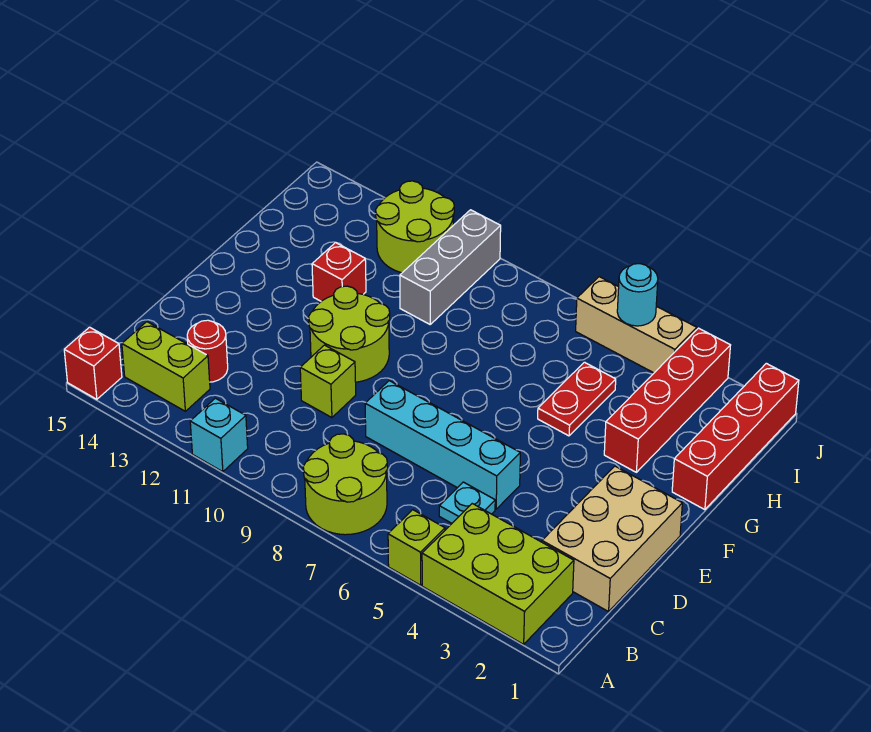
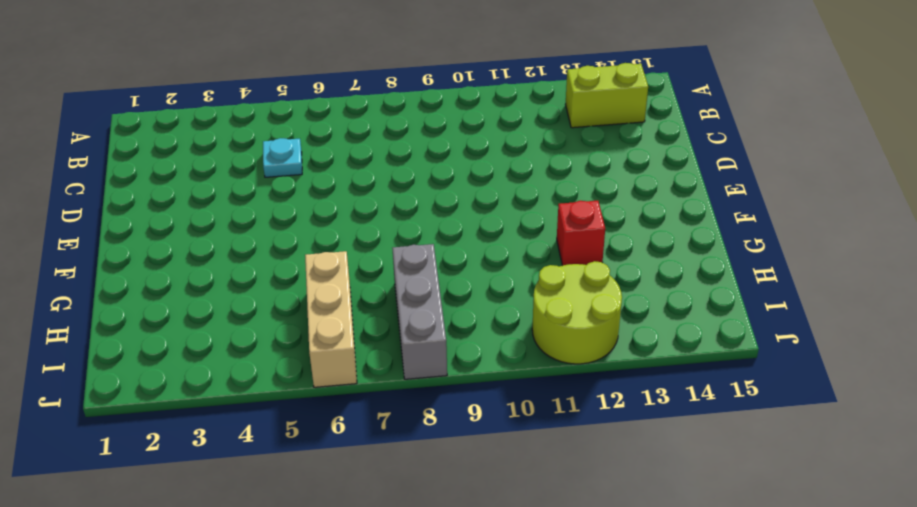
tan brick H6:J6 level 1 -> tan brick J4:J6 level 1
grey brick H8:J8 level 1 -> grey brick H10:J10 level 1
none -> lime brick A2:B4 level 1
none -> lime brick A5 level 1
none -> lime round brick A7:B8 level 1

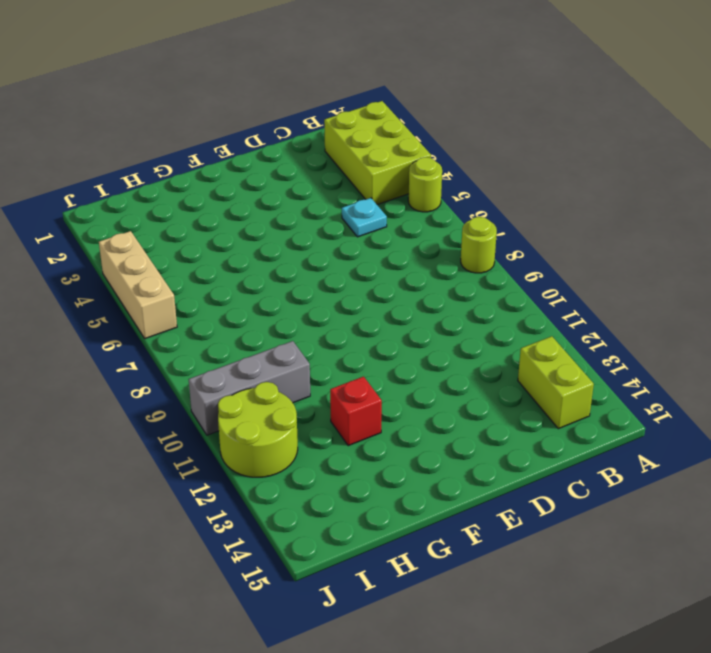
lime round brick A5 level 1 -> lime brick A5 level 1
lime round brick A8 level 1 -> lime round brick A7:B8 level 1
none -> cyan brick A11 level 1
none -> red brick A15 level 1
none -> tan brick C1:E2 level 1

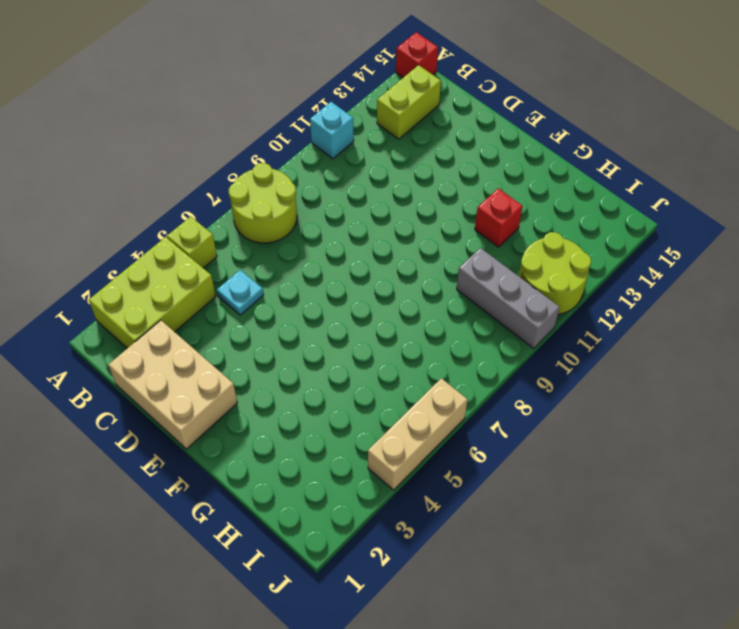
none -> red round brick C13 level 1
none -> cyan brick D5:D8 level 1
none -> lime brick D10 level 1

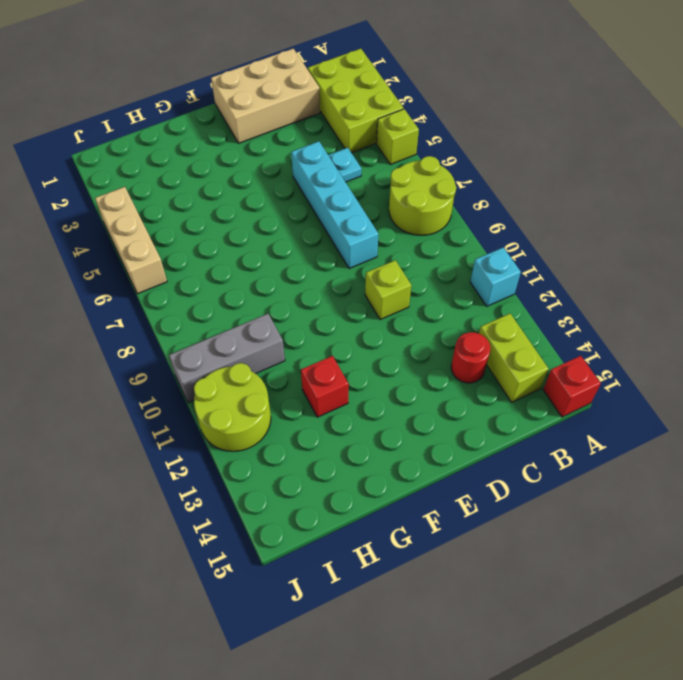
none -> lime round brick E10:F11 level 1
none -> red brick G1:J1 level 1
none -> red brick G3:J3 level 1

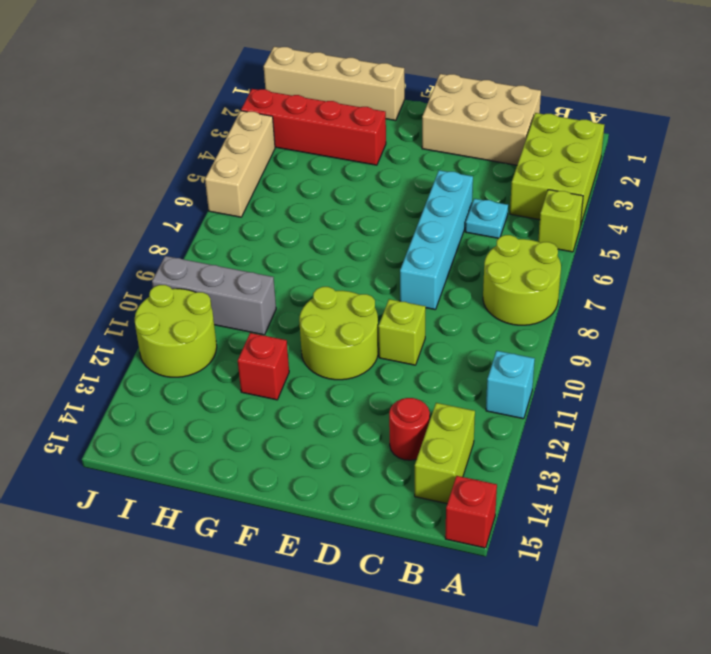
tan brick G1:J1 level 1 -> red brick G1:J1 level 1
none -> red plate G5:H5 level 1
none -> cyan round brick J5 level 2

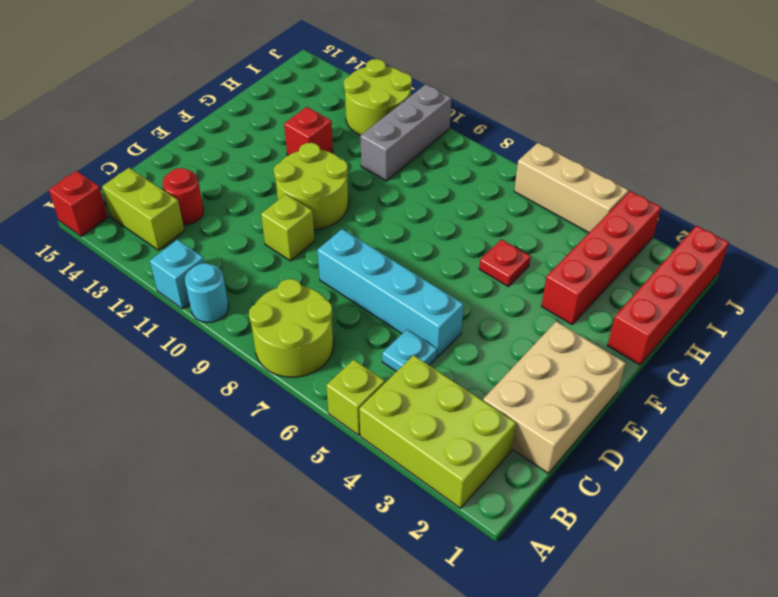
cyan round brick A10 level 1 -> cyan round brick J5 level 2
red plate G5 level 1 -> red plate G5:H5 level 1

